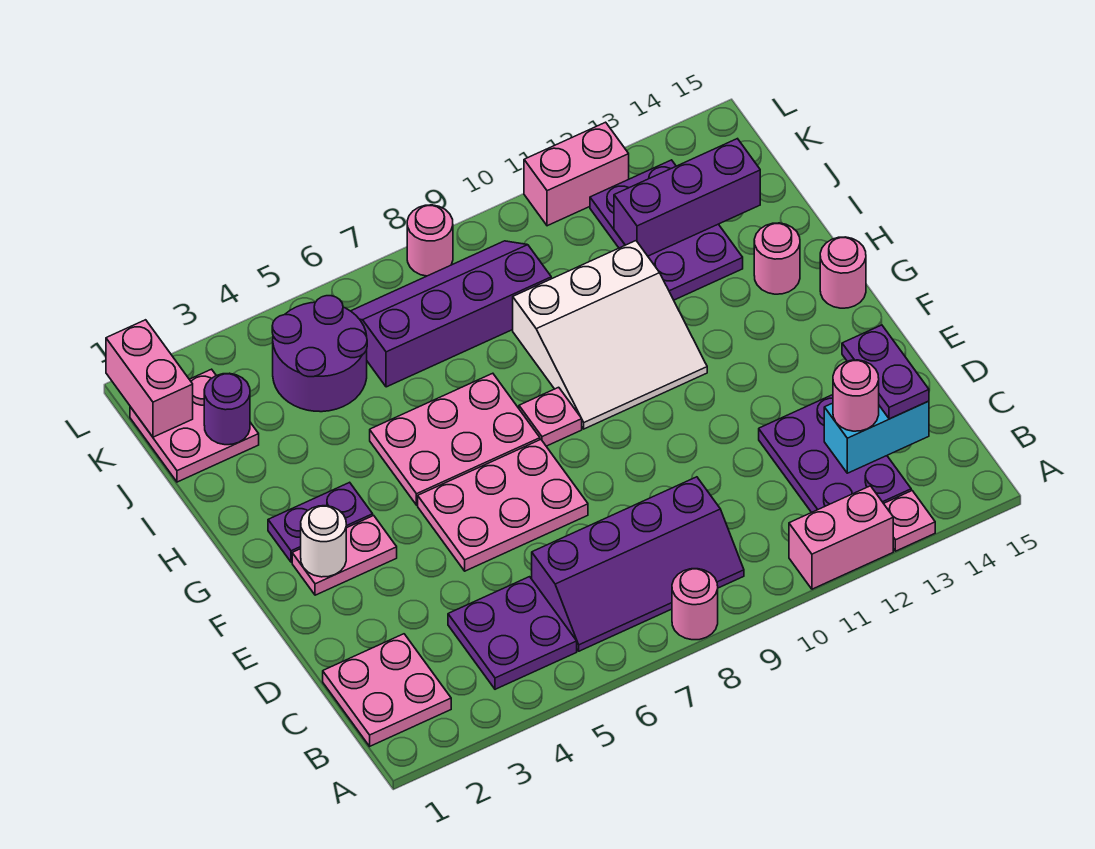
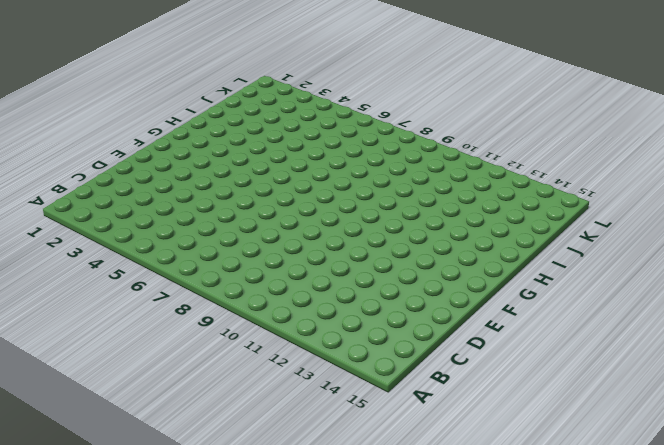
none -> pink round brick A8 level 1
none -> pink brick A11:A12 level 1
none -> pink plate A13 level 1

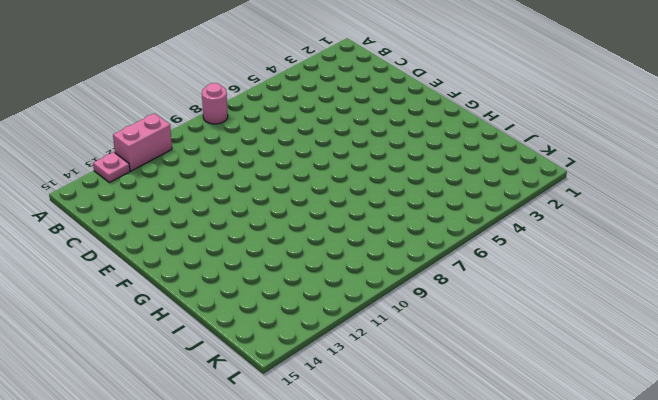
none -> pink plate B1:C2 level 1
none -> purple plate B4:C5 level 1
none -> purple slope B6:C9 level 1 top C

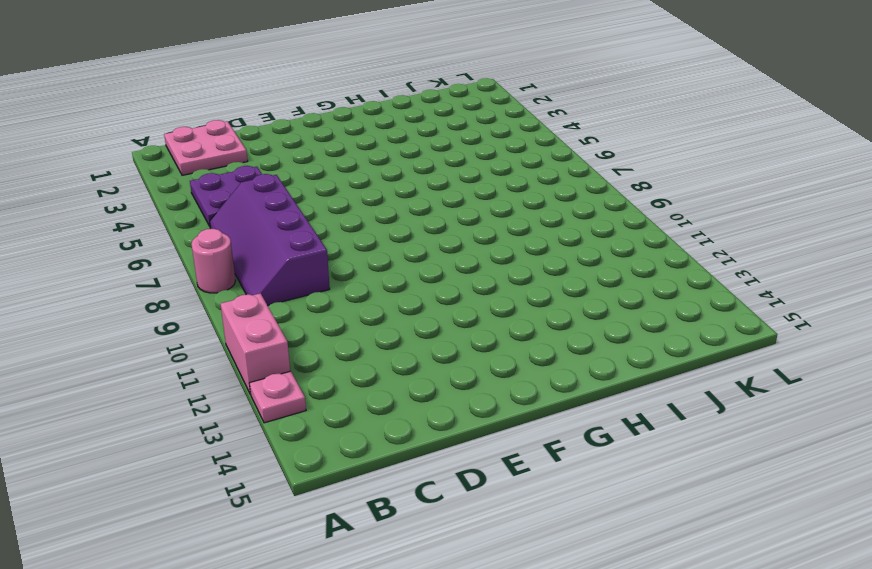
none -> purple plate B12:D13 level 1
none -> pink plate E5:F7 level 1
none -> pink plate F2:F3 level 1

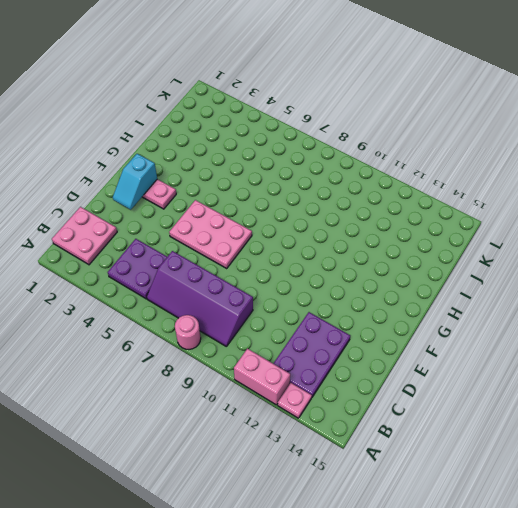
cyan slope E2:F2 level 2 top F -> white round brick F2 level 2
none -> purple plate G2:G3 level 1
none -> pink plate G5:H7 level 1
none -> pink plate G8 level 1

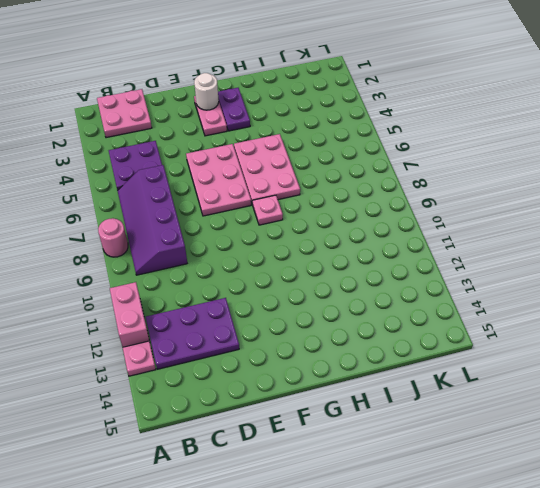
none -> white slope G9:I11 level 1 top I
none -> pink round brick G15 level 1
none -> pink round brick H14 level 1

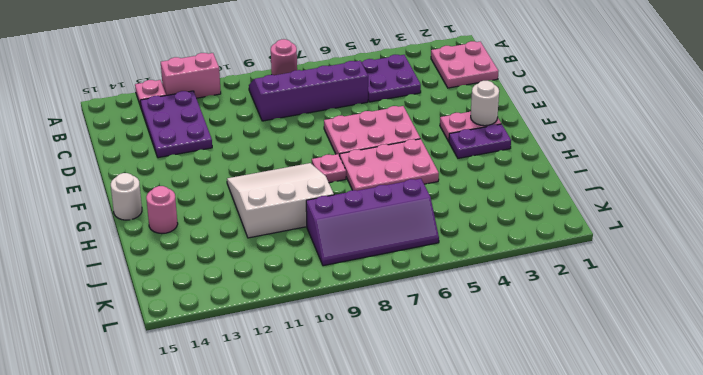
white round brick G15 level 1 -> pink round brick G15 level 1
none -> purple plate I12:K13 level 1
none -> pink plate J1:K2 level 1
none -> purple round brick J4:K5 level 1

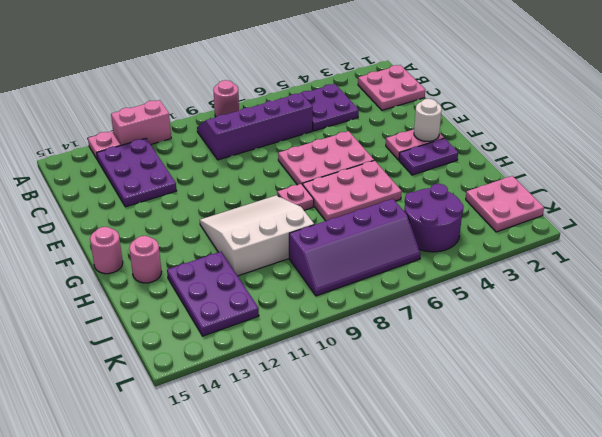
none -> pink round brick L8 level 1
none -> pink brick L11:L12 level 1
none -> cyan brick C13:C14 level 2

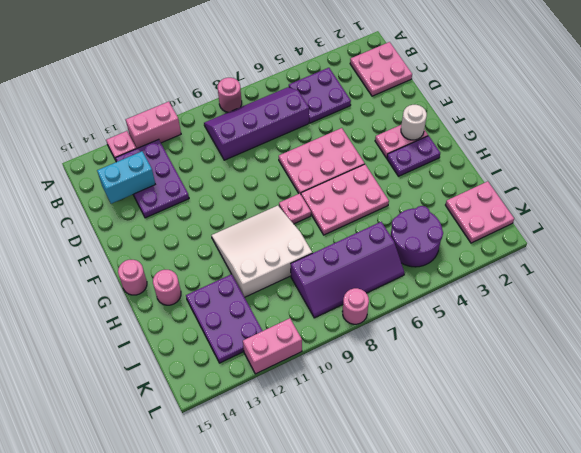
none -> purple round brick J2 level 2
none -> purple brick J12:J14 level 2
none -> pink brick K1:L1 level 2

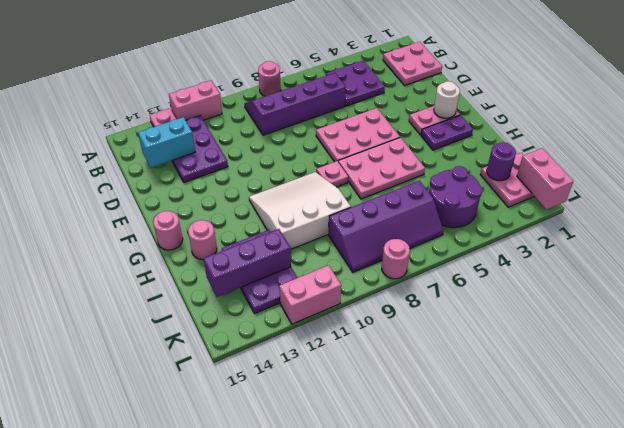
none -> pink round brick C13 level 3
none -> purple plate C14:D14 level 3

